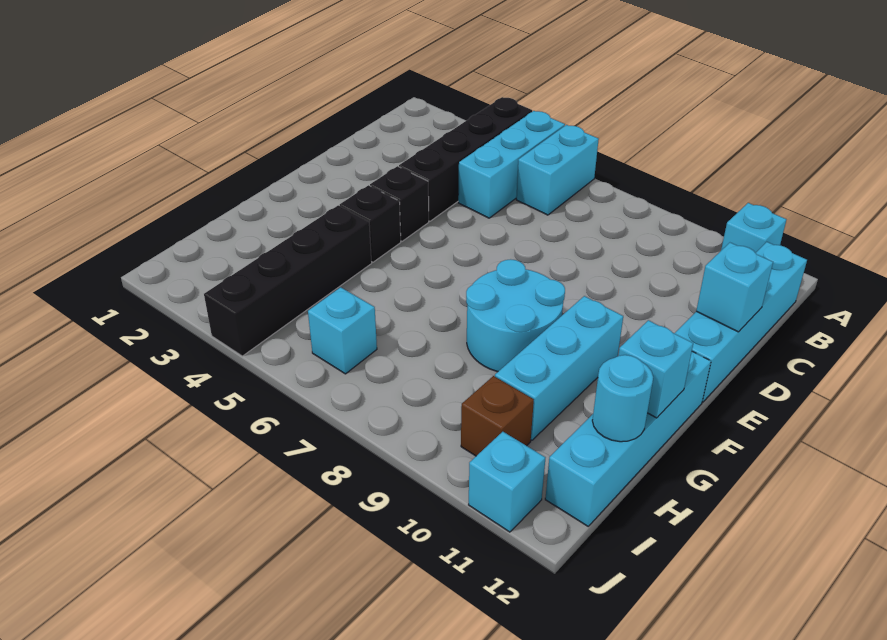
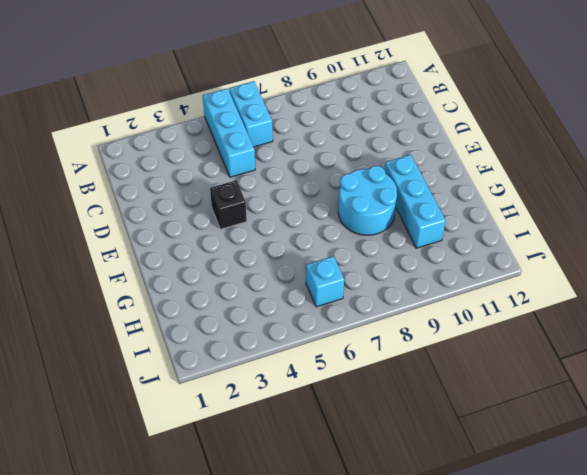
none -> black brick A4:D4 level 1
none -> cyan brick A11 level 1
none -> cyan brick B12:E12 level 1

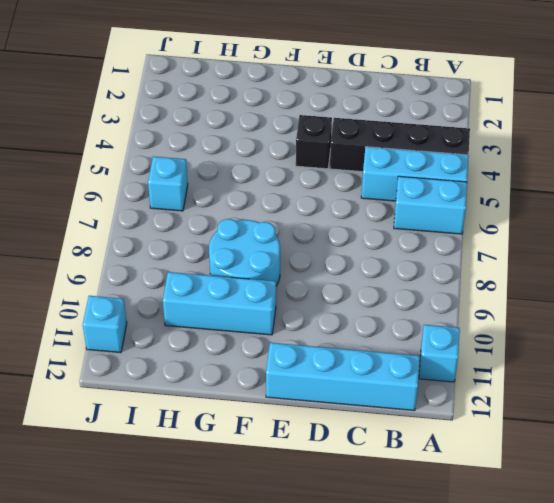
none -> black brick F4 level 1
none -> cyan brick F12:I12 level 1
none -> black brick G4:J4 level 1

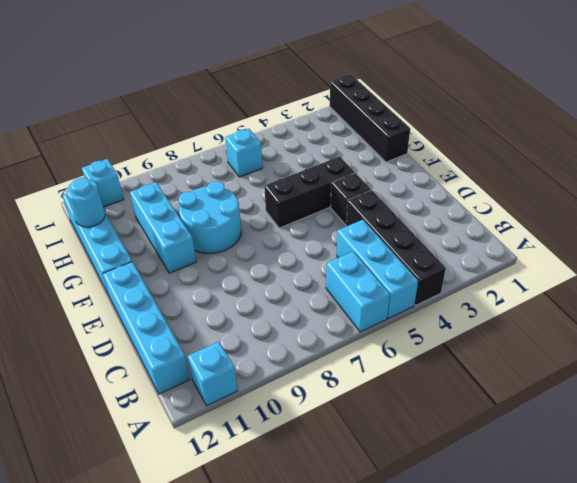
black brick F4:F6 level 1 -> black brick F4 level 1
black brick G1:J1 level 1 -> black brick G4:J4 level 1
none -> brown brick I10 level 1
none -> cyan brick D12 level 2
none -> cyan brick G12 level 2

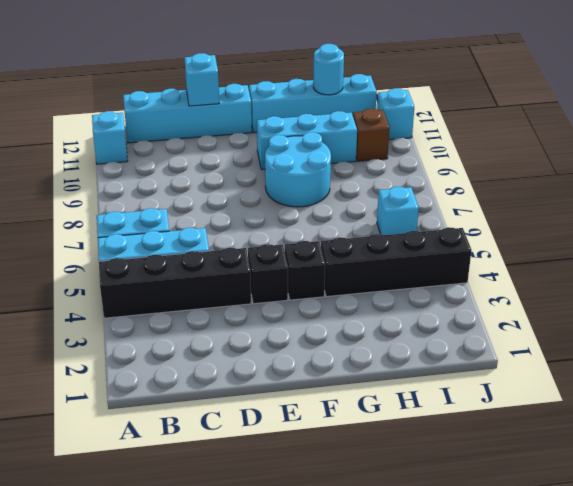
none -> cyan brick G12 level 2

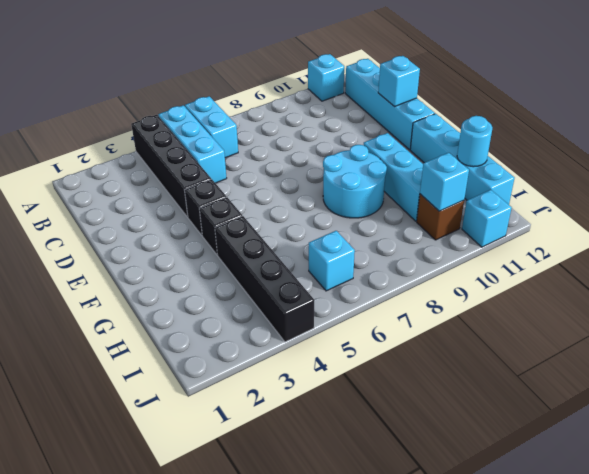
cyan brick I10 level 2 -> cyan brick G12 level 2

